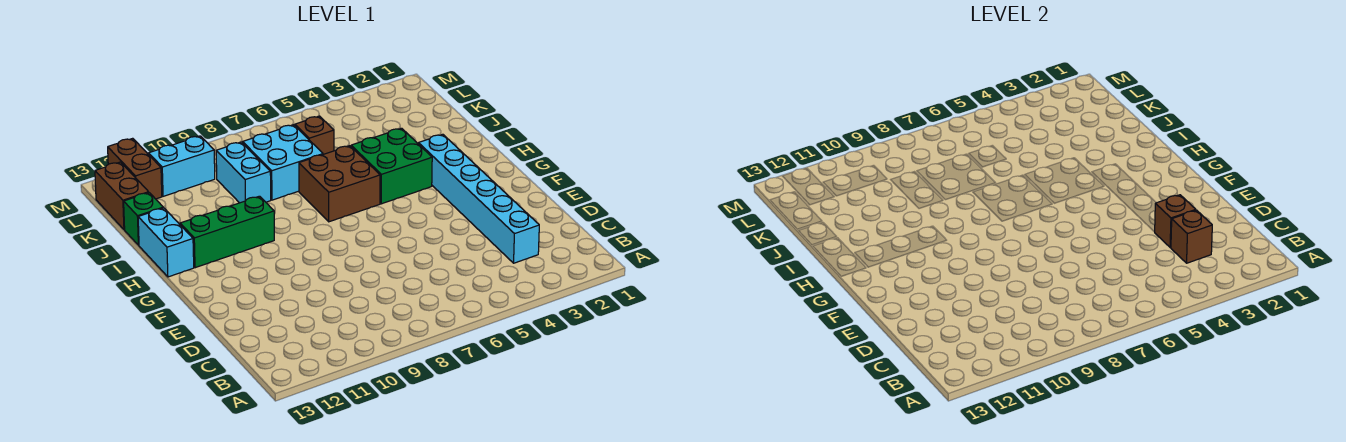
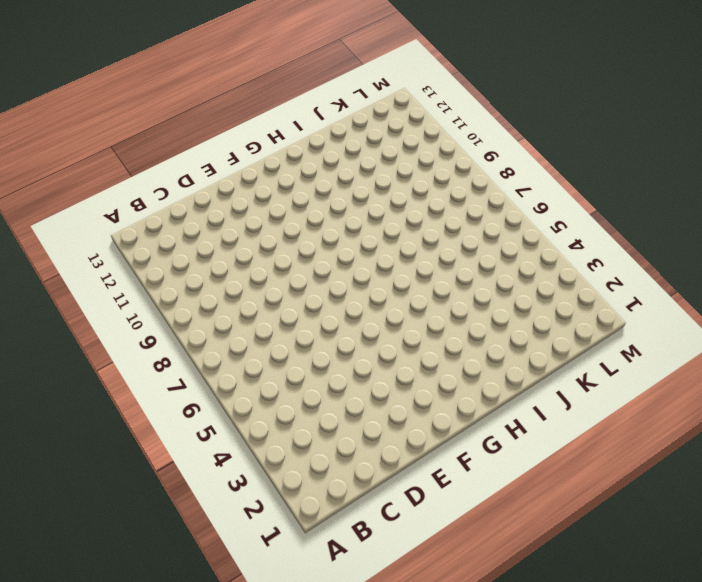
none -> cyan brick C3:H3 level 1
none -> green brick H4:I5 level 1
none -> brown brick H6:I7 level 1

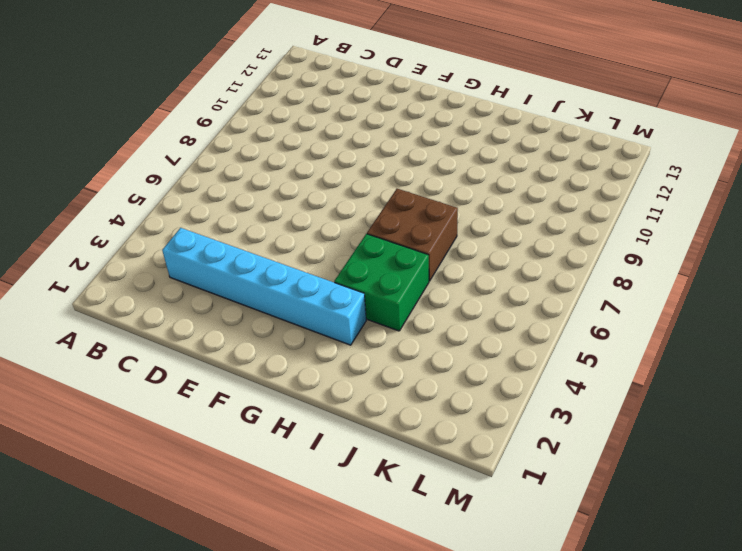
none -> green brick H10:H12 level 1
none -> cyan brick H13:I13 level 1
none -> cyan brick J7:K8 level 1

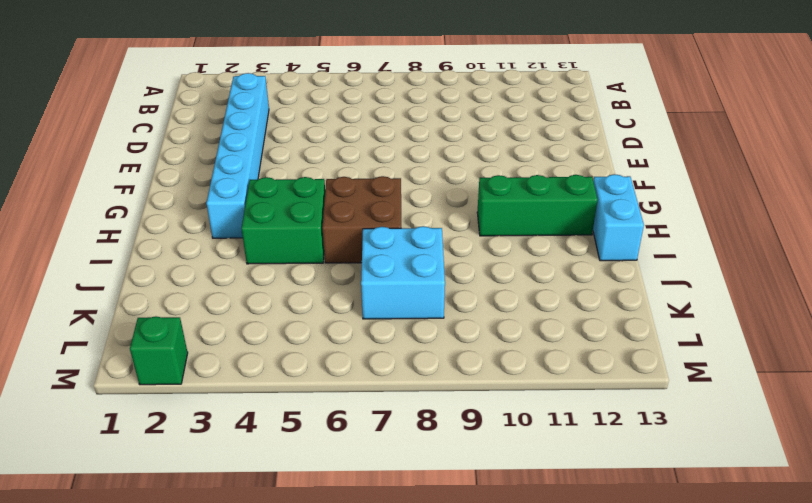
green brick M2 level 1 -> green brick J13 level 1
none -> cyan brick J9:K9 level 1
none -> brown brick K6 level 1
none -> brown brick K13:L13 level 1

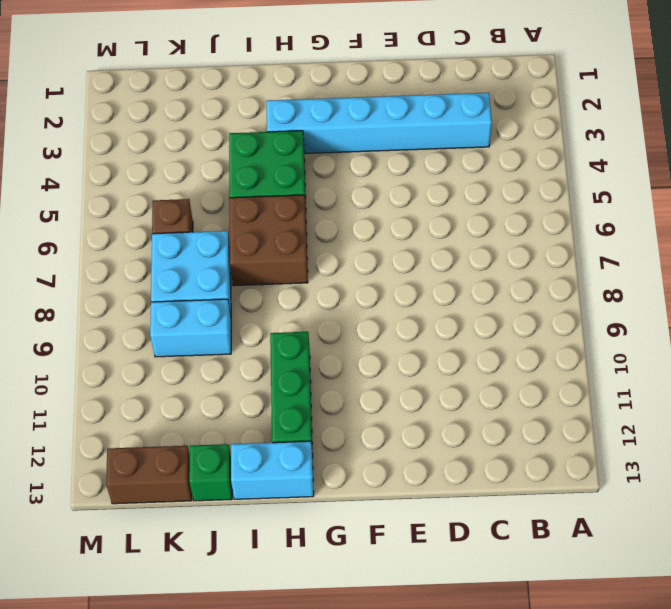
none -> cyan brick L10:L11 level 1
none -> brown brick L12:M12 level 1
none -> brown brick C3 level 2

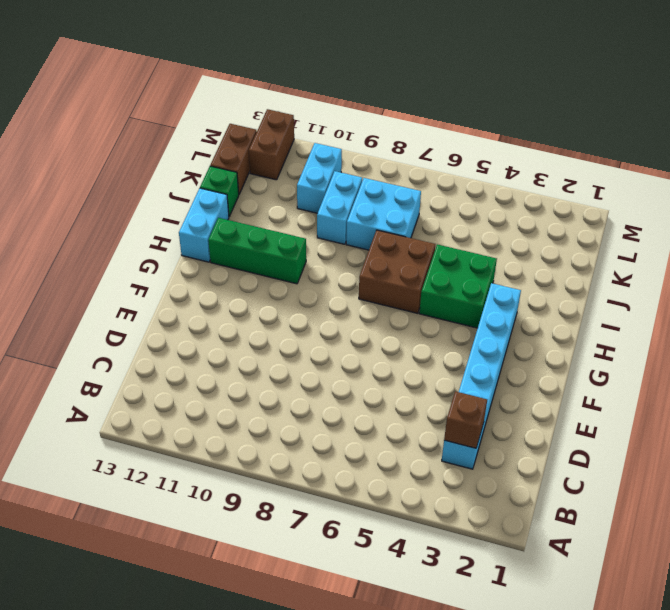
cyan brick K10:L10 level 1 -> cyan brick L10:L11 level 1
none -> brown brick K6 level 1
none -> brown brick D3 level 2

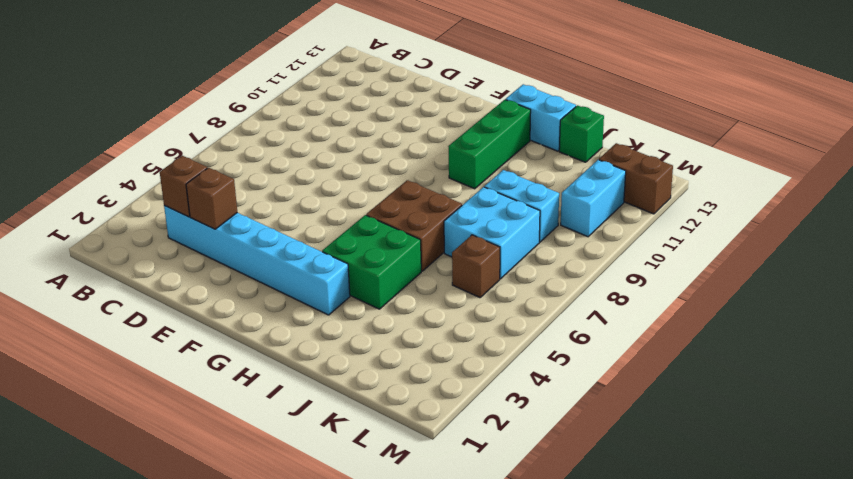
none -> brown brick K13:L13 level 1

